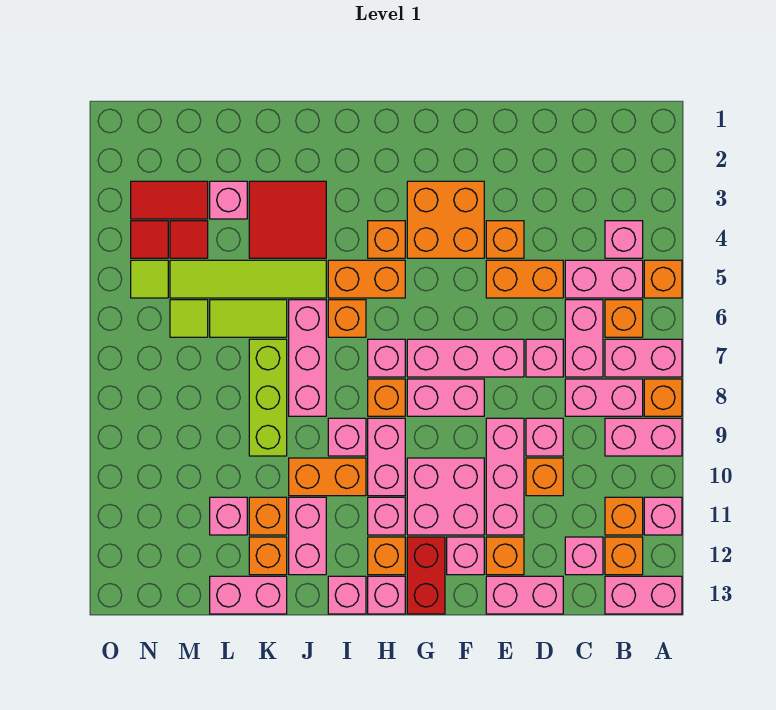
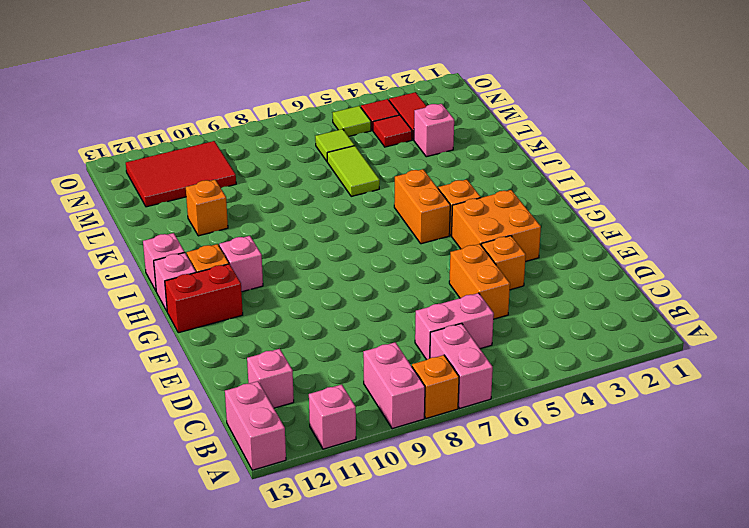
red tile M10:N12 level 1 -> none
none -> orange brick A5 level 1
none -> pink brick B4 level 1
none -> pink brick B5:C5 level 1
none -> orange brick B6 level 1

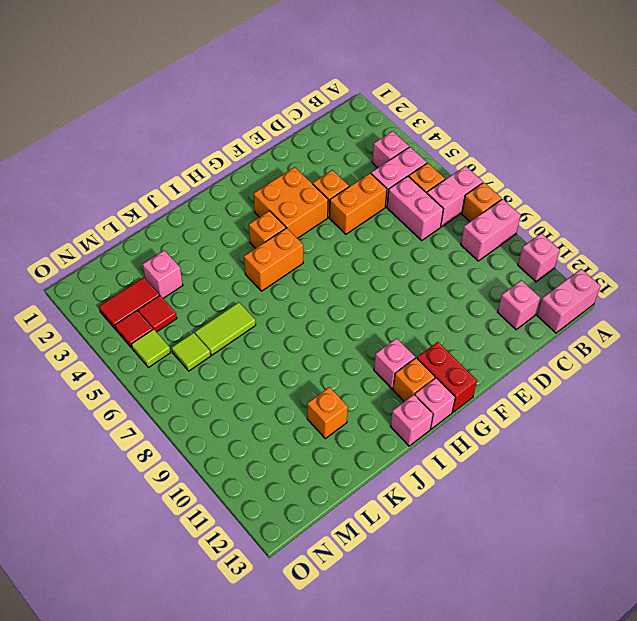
none -> orange brick A5 level 1
none -> pink brick B8:C8 level 1
none -> orange brick B11 level 1
none -> orange brick B12 level 1

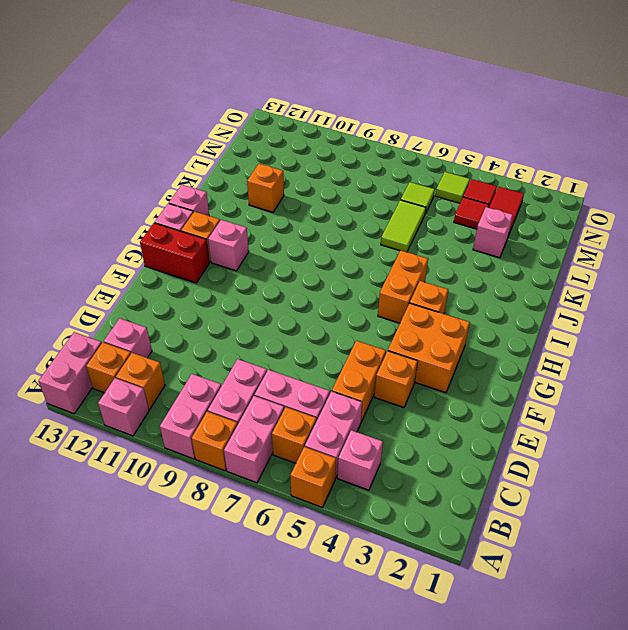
none -> pink brick D7 level 1
none -> pink brick D9 level 1
none -> orange brick D10 level 1
none -> pink brick D13:E13 level 1

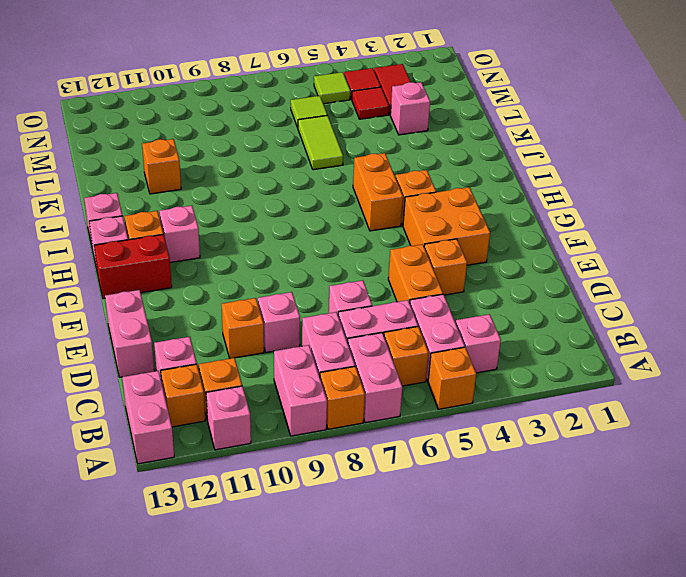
none -> pink brick E7:G7 level 1
none -> pink brick E9:E11 level 1
none -> orange brick E12 level 1
none -> pink brick F8:G8 level 1

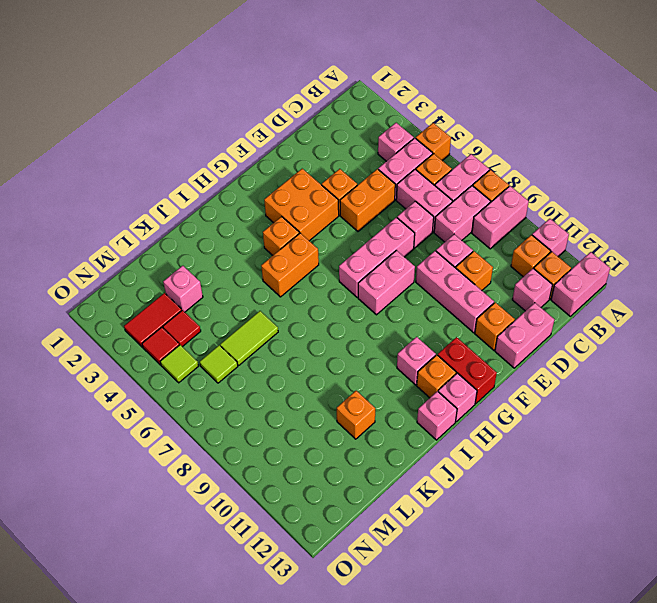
none -> pink brick F10:G11 level 1
none -> pink brick F12 level 1
none -> pink brick H7 level 1
none -> orange brick H8 level 1

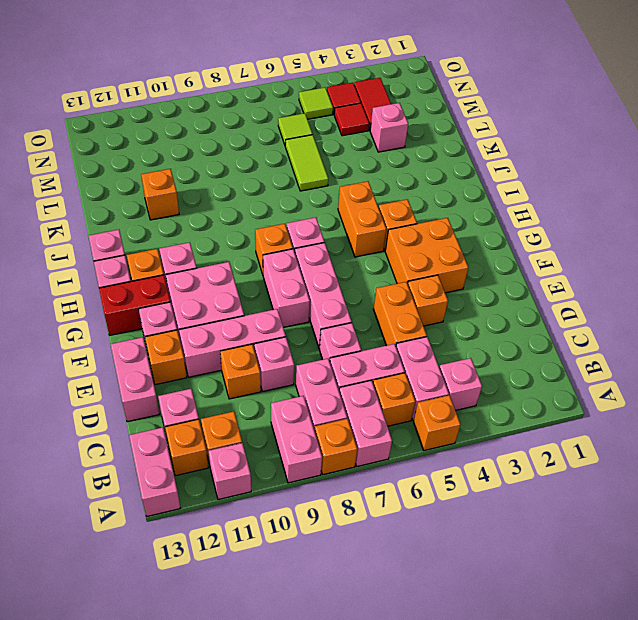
none -> pink brick H9:H10 level 1
none -> orange brick I6 level 1
none -> pink brick I9 level 1
none -> orange brick I10:J10 level 1

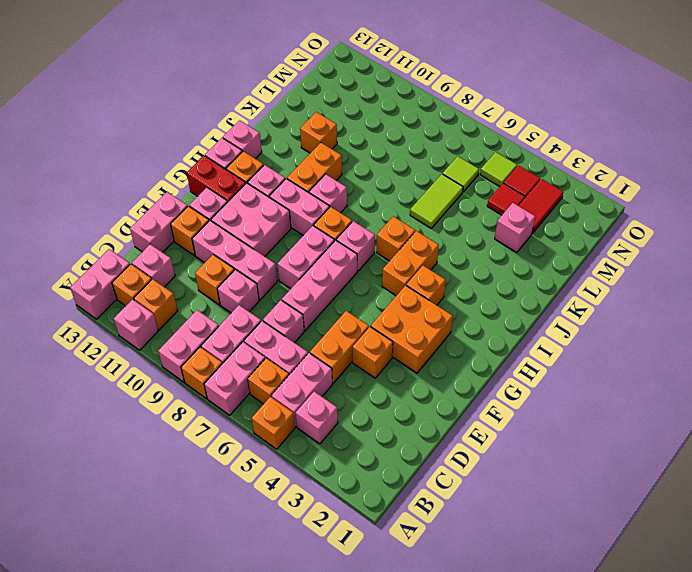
none -> red tile J3:K4 level 1
none -> lime tile J5:M5 level 1
none -> pink brick J6:J8 level 1
none -> pink brick J11:J12 level 1

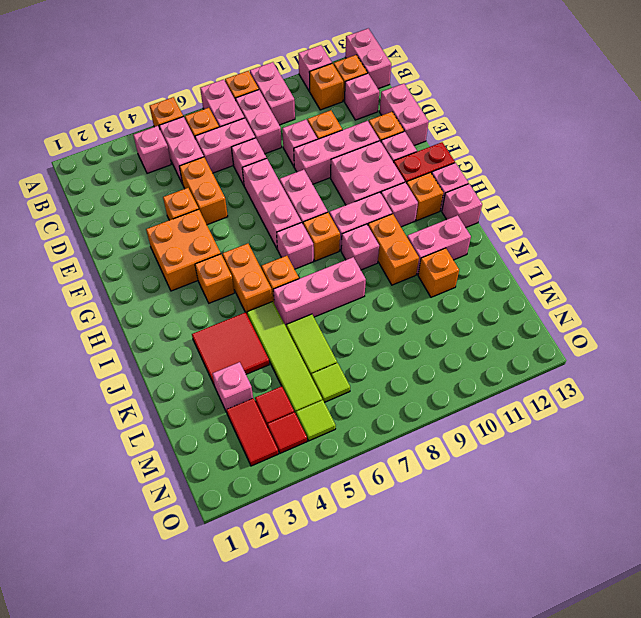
none -> lime brick K7:K9 level 1
none -> orange brick K12 level 1
none -> pink brick K13:L13 level 1
none -> pink brick L11 level 1

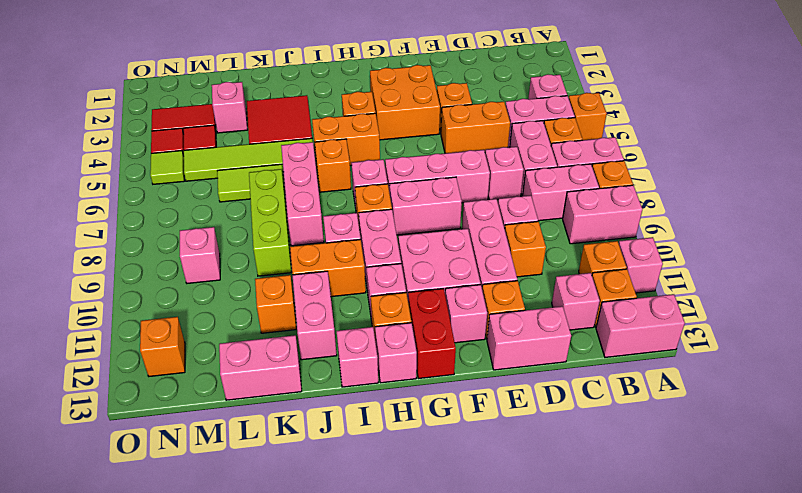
pink brick M9 level 1 -> pink brick L11 level 1
orange brick N12 level 1 -> orange brick K12 level 1
none -> lime tile M6 level 1

